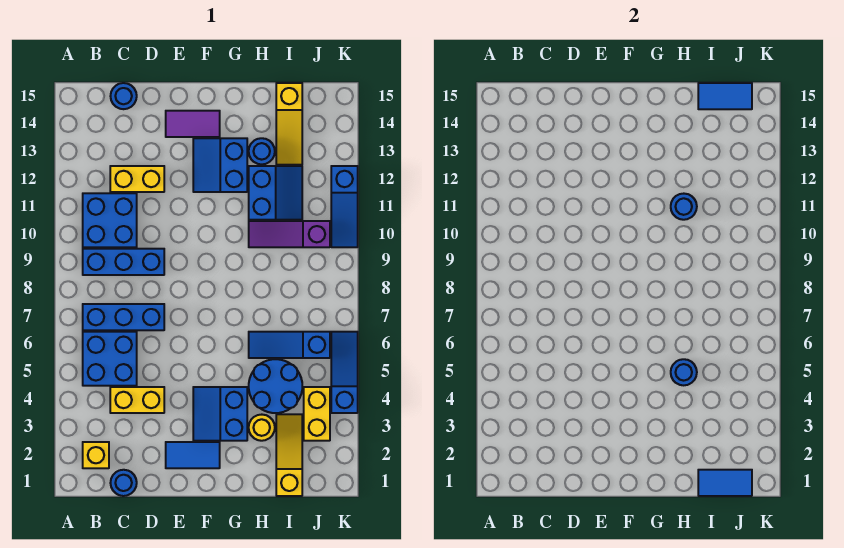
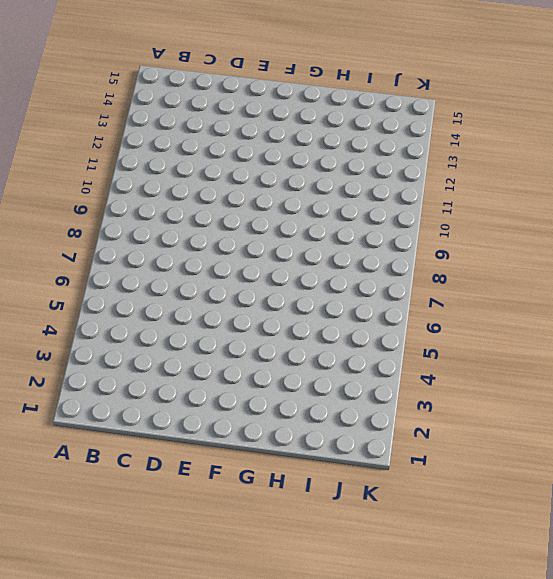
none -> yellow brick B2 level 1
none -> blue brick B5:C6 level 1
none -> blue brick B7:D7 level 1

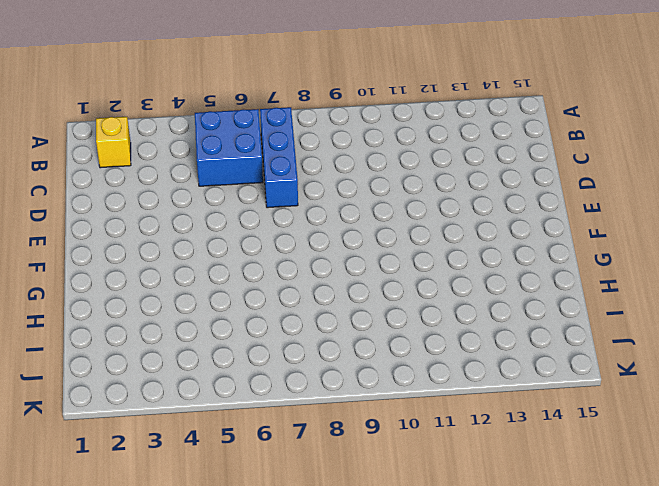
none -> blue brick B9:D9 level 1
none -> blue brick B10:C11 level 1
none -> blue round brick C1 level 1

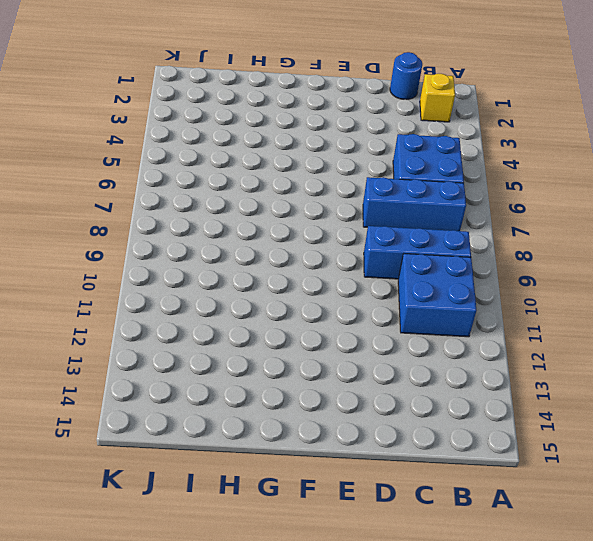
none -> yellow brick C4:D4 level 1
none -> yellow brick C12:D12 level 1
none -> blue round brick C15 level 1

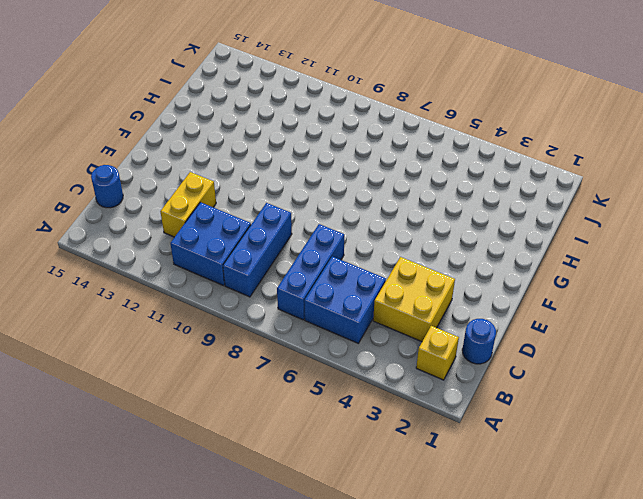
yellow brick C3:D4 level 1 -> yellow brick C4:D4 level 1
none -> blue tile E2:F2 level 1
none -> purple tile E14:F14 level 1
none -> blue slope F3:G4 level 1 top G

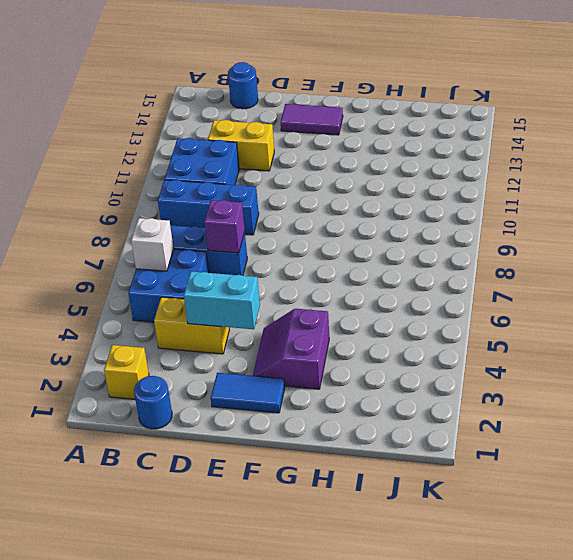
white brick B6 level 2 -> none
cyan brick D4:E4 level 2 -> none
purple brick D7 level 2 -> none
purple slope F3:G4 level 1 top G -> blue slope F3:G4 level 1 top G
none -> blue slope F12:G13 level 1 top G
none -> yellow round brick H3 level 1
none -> blue round brick H4:I5 level 1

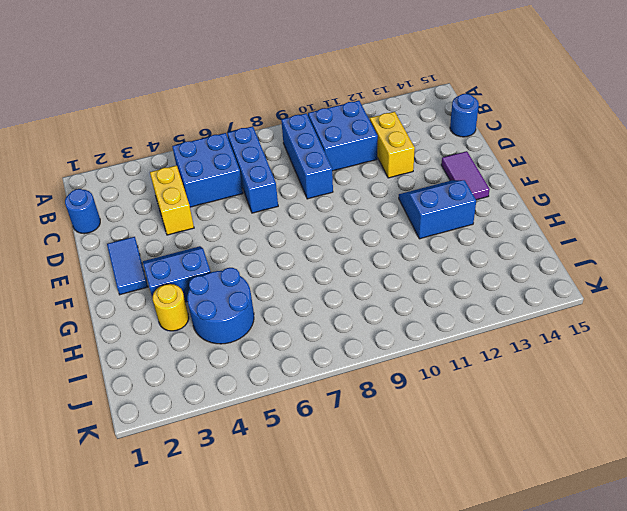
none -> yellow brick B2 level 1
none -> blue slope H6:J6 level 1 top J
none -> purple slope H10:J10 level 1 top J

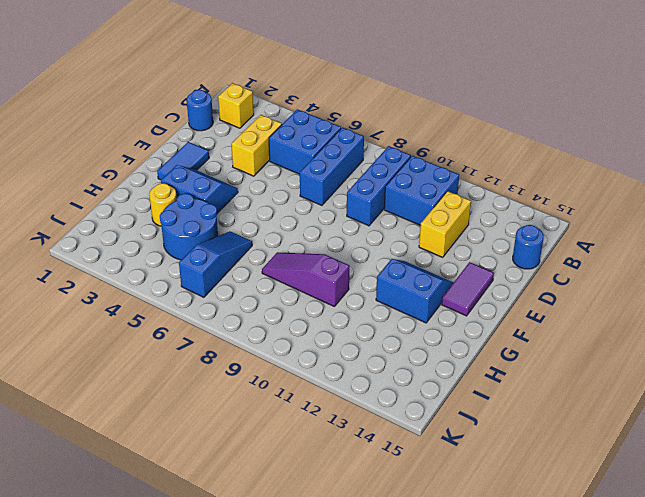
purple slope H8:H10 level 1 top 10 -> purple slope H10:J10 level 1 top J
none -> blue slope H11:I12 level 1 top H
none -> blue round brick H13 level 1
none -> yellow slope I1:I3 level 1 top 1

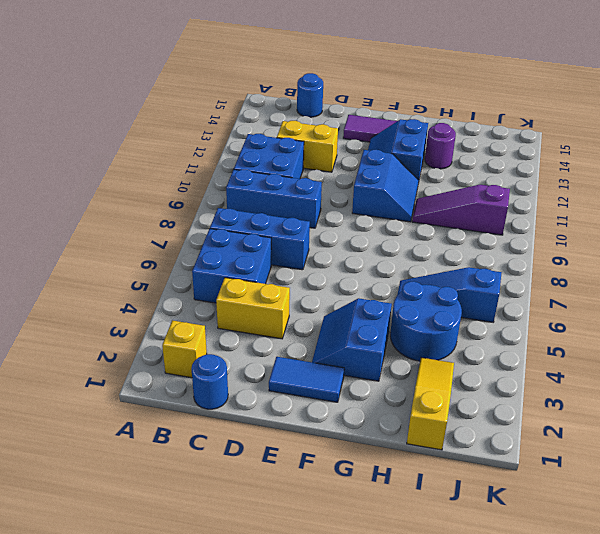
blue slope F10:G11 level 1 top F -> blue slope H11:I12 level 1 top H
purple round brick H13 level 1 -> blue round brick H13 level 1
none -> yellow round brick H3 level 1
none -> yellow slope I13:I15 level 1 top 15
none -> yellow brick J3:J4 level 1

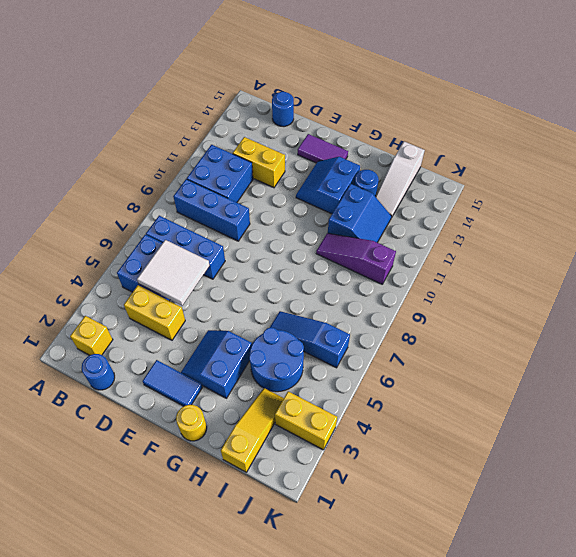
white tile C5:D6 level 2 -> none
yellow round brick G1 level 1 -> yellow round brick H3 level 1
white slope I13:I15 level 1 top 15 -> yellow slope I13:I15 level 1 top 15
yellow brick J3:K3 level 1 -> yellow brick J3:J4 level 1
none -> blue slope K4:K6 level 1 top 4
none -> blue slope K10:K12 level 1 top 12
none -> blue round brick H5 level 2

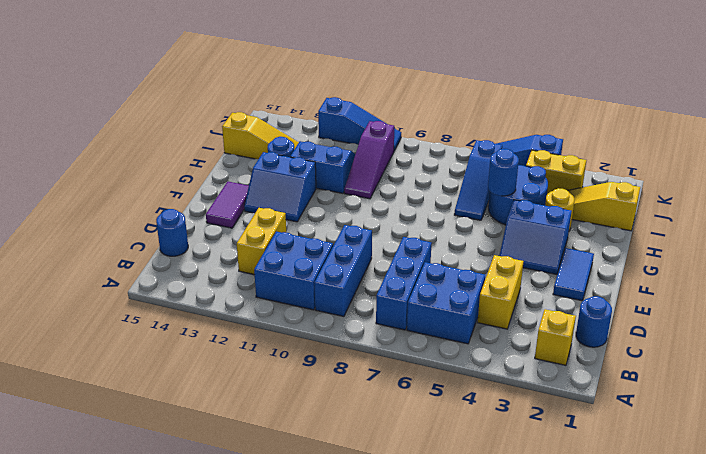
none -> blue round brick H11 level 2
none -> blue tile I1:J1 level 2
none -> blue tile I15:J15 level 2

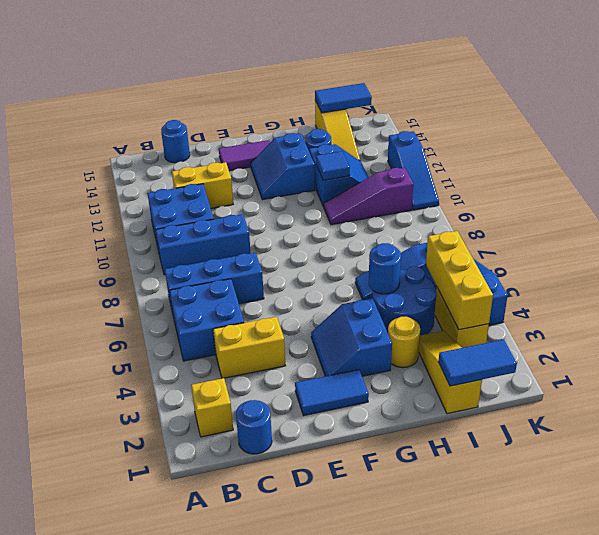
blue tile H11 level 2 -> blue round brick H11 level 2
yellow brick J3:J5 level 2 -> none

